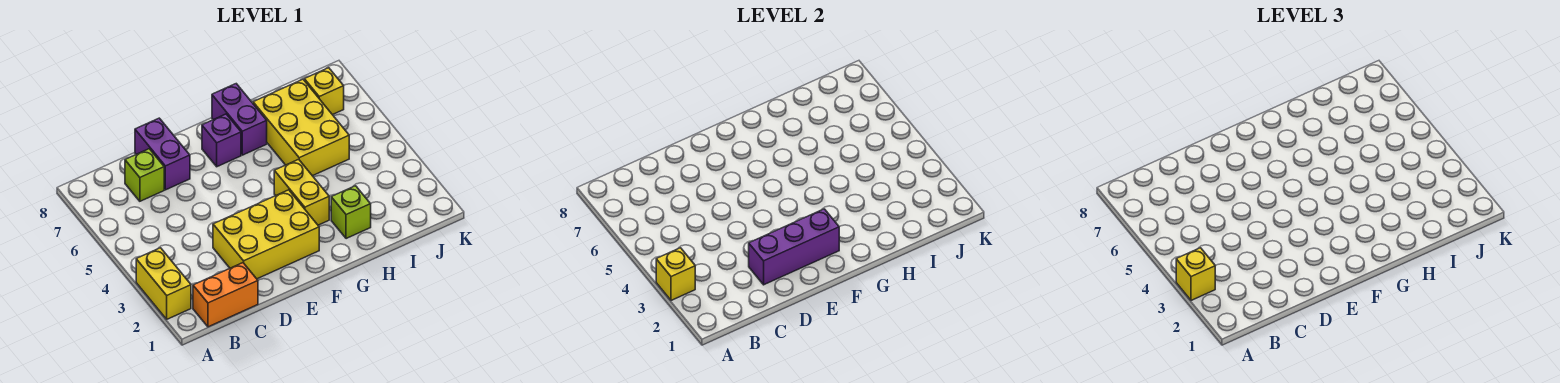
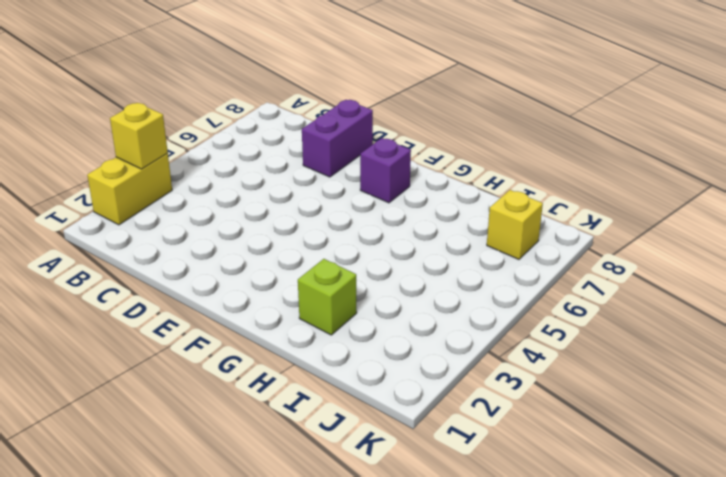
none -> orange brick B1:C1 level 1
none -> lime brick C7 level 1
none -> yellow brick D2:F3 level 1

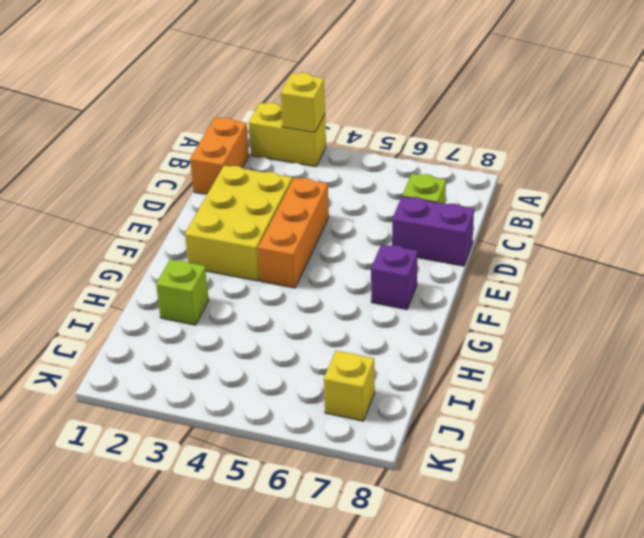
orange brick D4:F4 level 1 -> none
none -> yellow brick G3:G4 level 1
none -> purple brick G7:G8 level 1
none -> yellow brick H5:I7 level 1

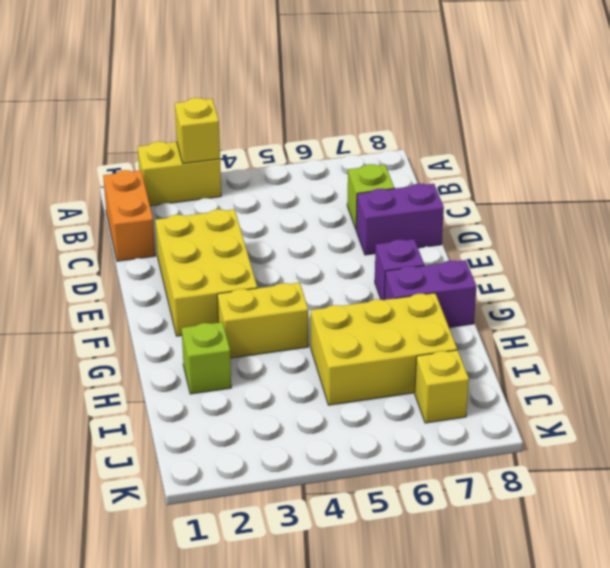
none -> purple brick D2:F2 level 2
none -> yellow brick A3 level 3

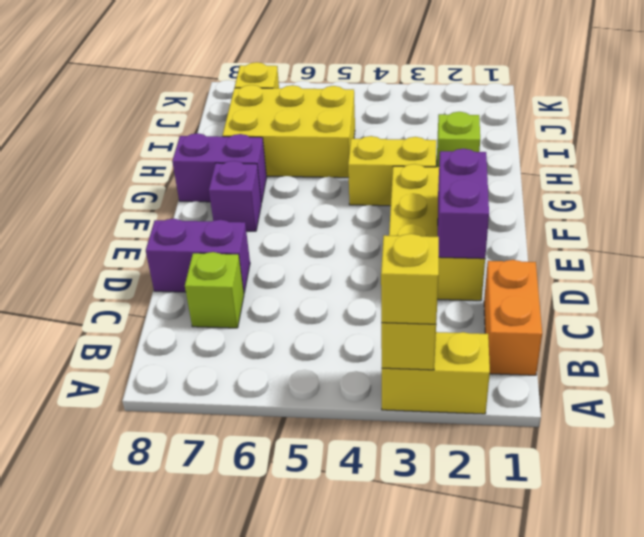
purple brick D2:E2 level 2 -> purple brick D2:F2 level 2

